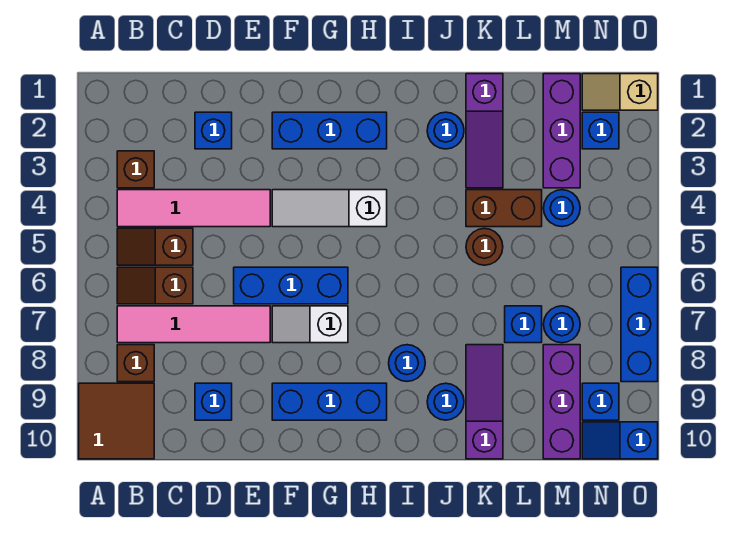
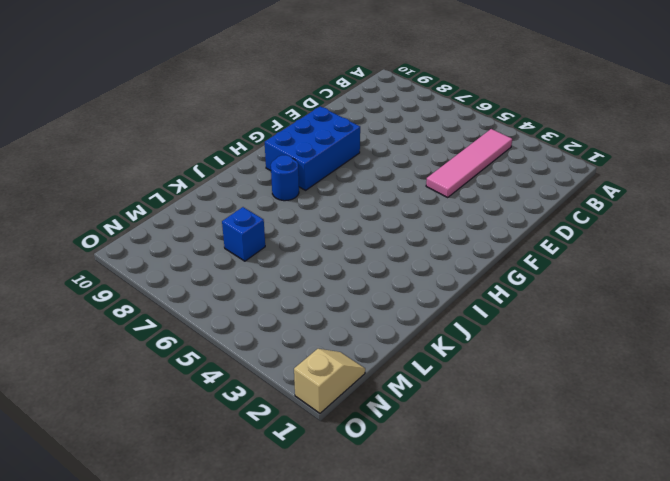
blue brick F8:H9 level 1 -> blue brick F9:H9 level 1
none -> brown tile A9:B10 level 1
none -> brown brick B3 level 1
none -> brown slope B5:C5 level 1 top C
none -> brown slope B6:C6 level 1 top C

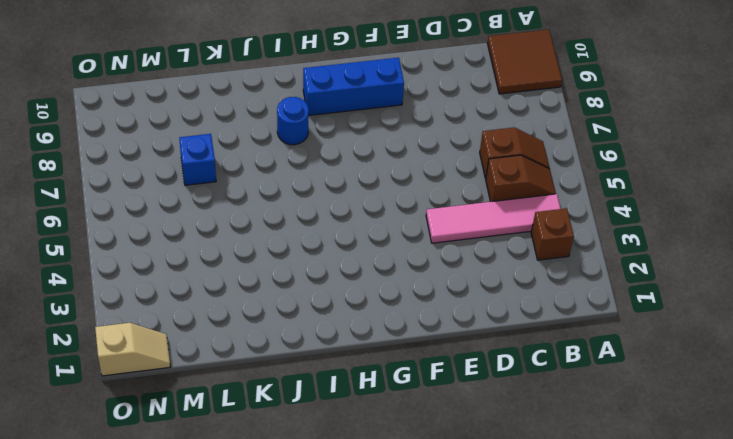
none -> pink tile B7:E7 level 1
none -> brown brick B8 level 1
none -> blue brick D2 level 1
none -> blue brick D9 level 1

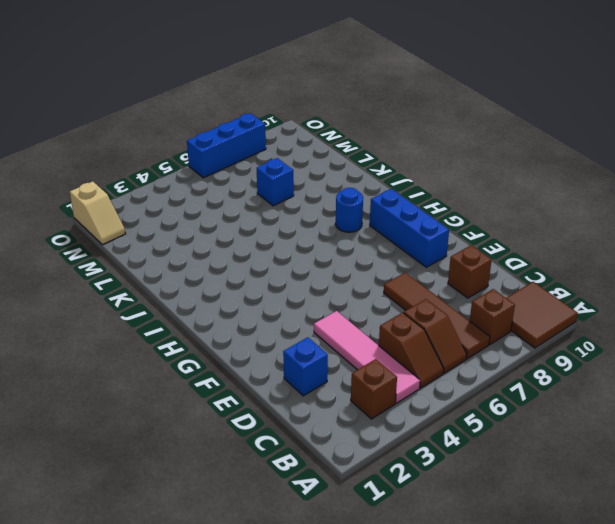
brown tile B7:E7 level 1 -> pink tile B7:E7 level 1
brown brick D9 level 1 -> blue brick D9 level 1
none -> blue brick E6:G6 level 1
none -> blue brick F2:H2 level 1
none -> white slope F4:H4 level 1 top H
none -> white slope F7:G7 level 1 top G

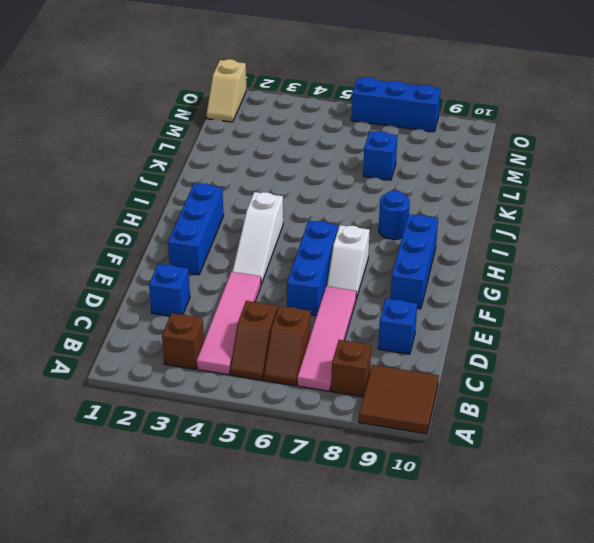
none -> blue round brick J2 level 1
none -> blue round brick J9 level 1
none -> purple slope K1:K3 level 1 top 1
none -> brown brick K4:L4 level 1

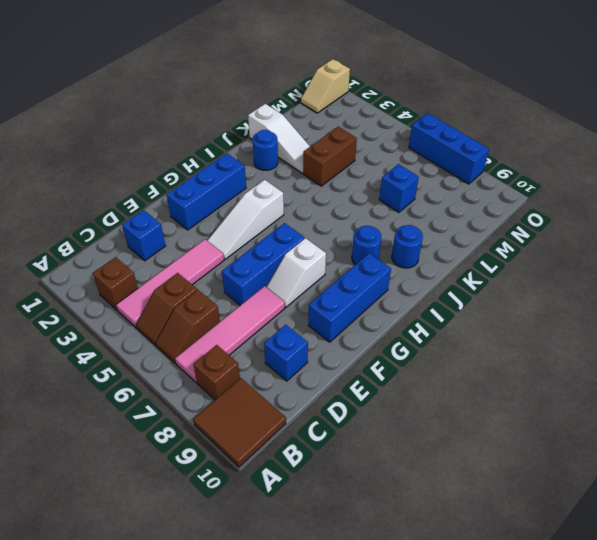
white slope K1:K3 level 1 top 1 -> purple slope K1:K3 level 1 top 1
none -> brown round brick K5 level 1
none -> purple slope K8:K10 level 1 top 10
none -> purple brick M1:M3 level 1
none -> blue round brick M4 level 1

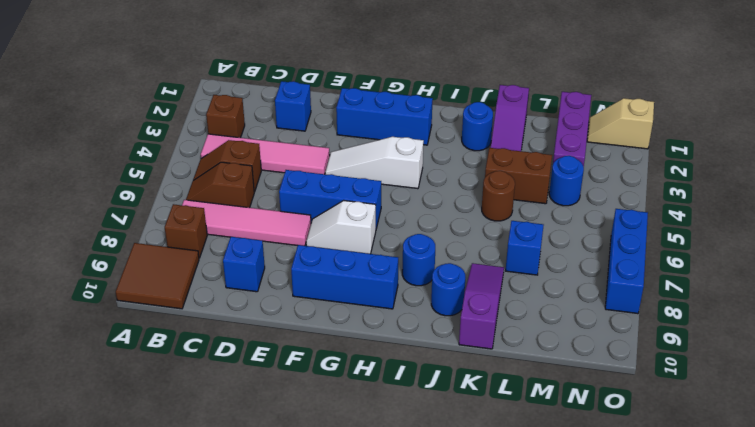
none -> blue round brick M7 level 1
none -> purple brick M8:M10 level 1
none -> blue brick N2 level 1
none -> blue brick N9 level 1

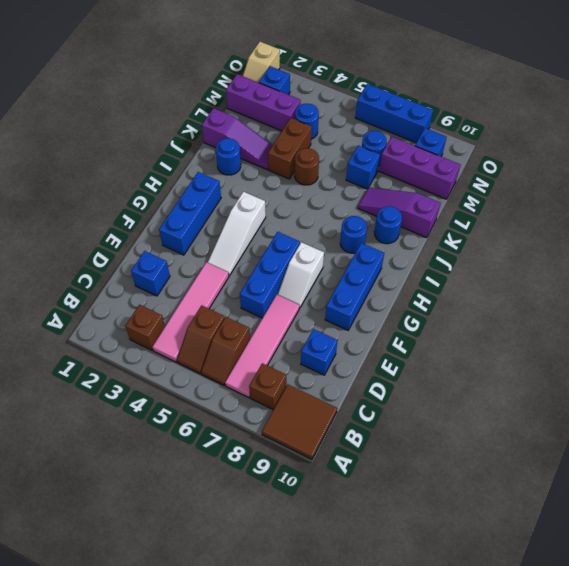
none -> blue slope N10:O10 level 1 top O

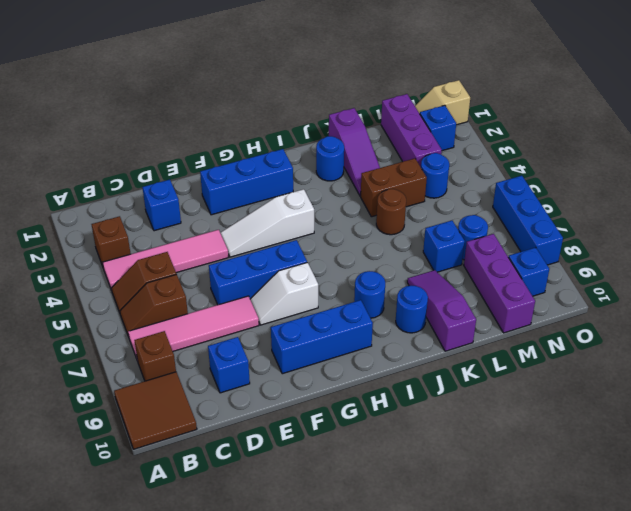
none -> blue slope N10:O10 level 1 top O

